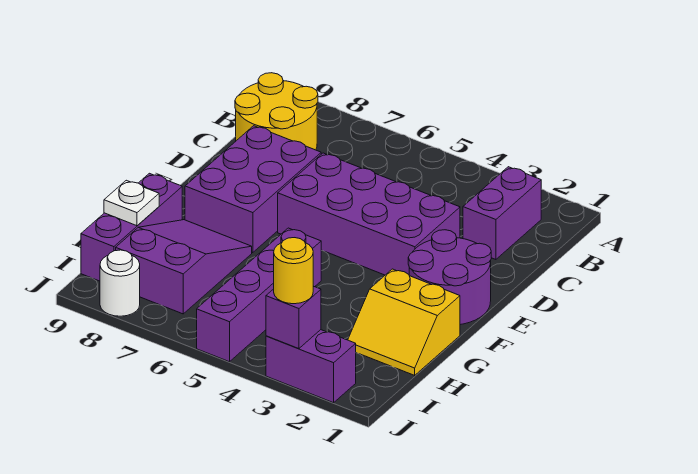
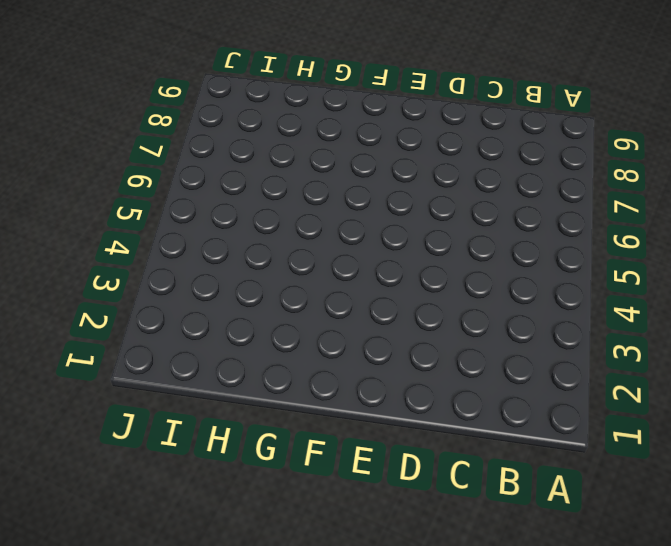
none -> purple brick B2:C2 level 1
none -> yellow round brick B8:C9 level 1
none -> purple brick D3:E6 level 1

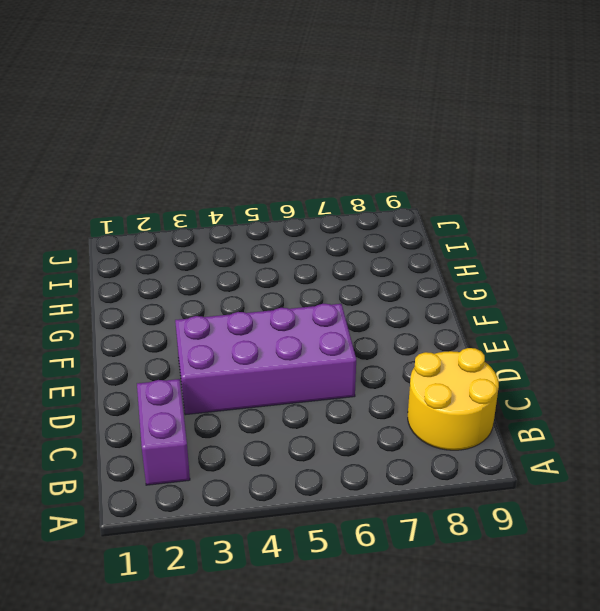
none -> purple brick D7:F8 level 1
none -> purple round brick E1:F2 level 1
none -> yellow slope G1:H2 level 1 top G

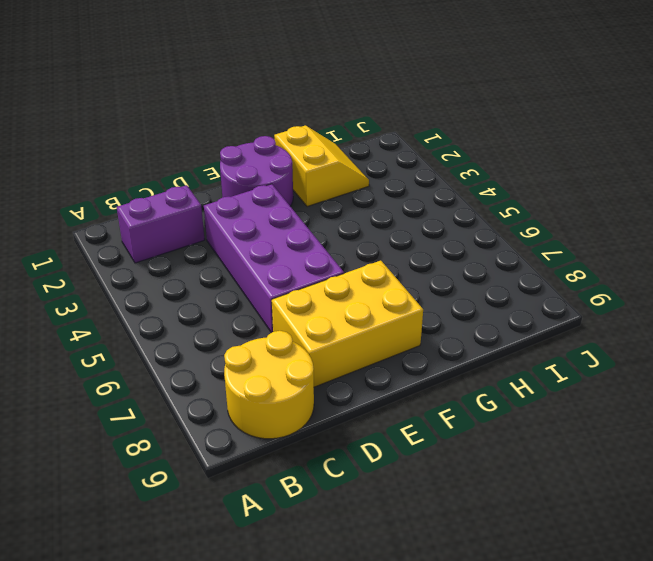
yellow brick D7:F8 level 1 -> purple brick D7:F8 level 1
none -> purple brick G5:J5 level 1
none -> purple slope G7:I8 level 1 top I
none -> purple brick G9:I9 level 1

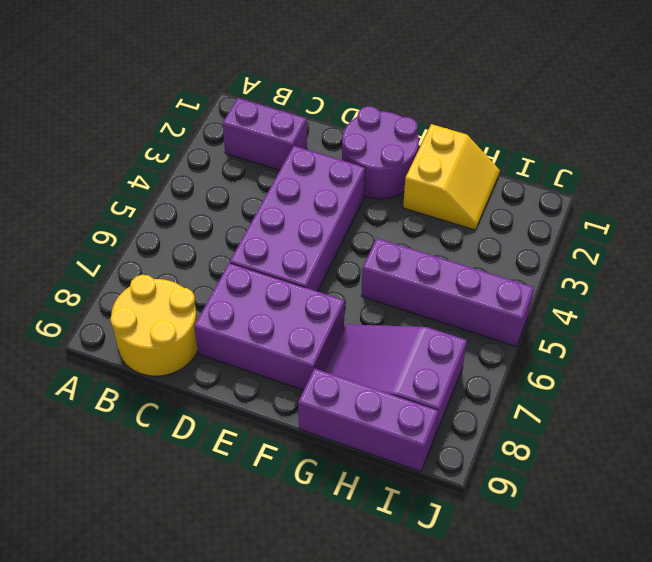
none -> purple brick J2:J3 level 1
none -> white round brick J8 level 1
none -> white plate H9 level 2

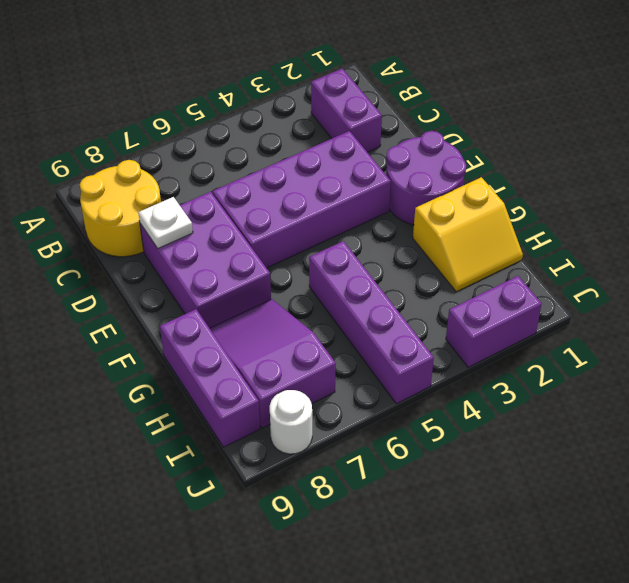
white plate D8 level 2 -> white plate H9 level 2
none -> purple brick J3 level 2
none -> yellow round brick J3 level 3

